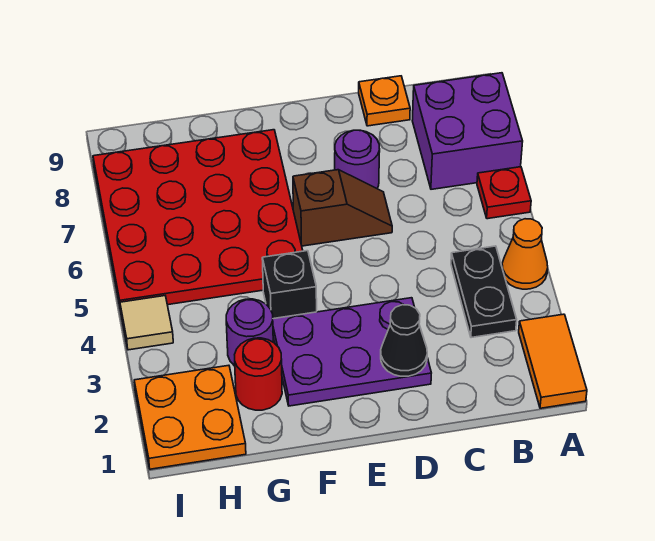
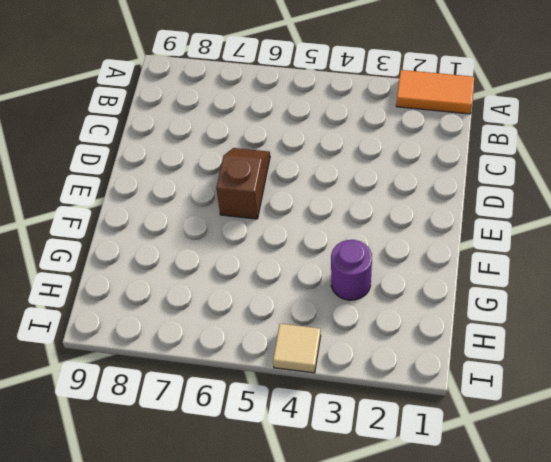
none -> orange cone A4 level 1
none -> red plate A6 level 1
none -> purple brick A7:B8 level 1

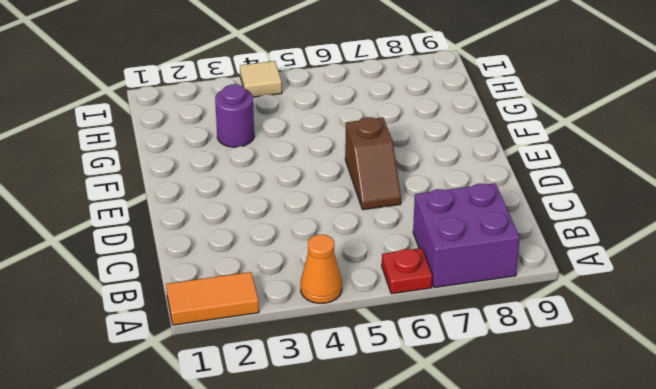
none -> black plate B3:B4 level 1
none -> orange plate C9 level 1
none -> purple plate D2:F3 level 1

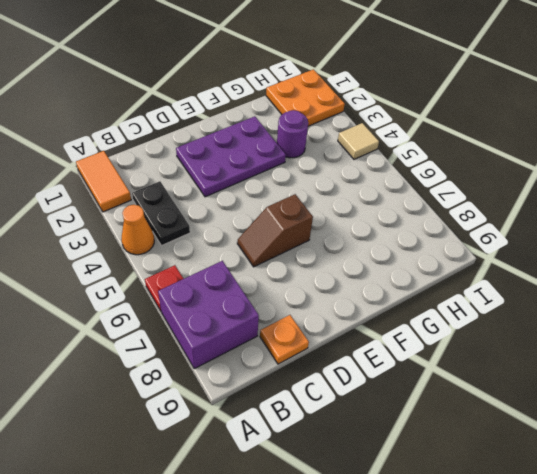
none -> purple round brick D7 level 1
none -> black brick F4 level 1
none -> red plate F5:I8 level 1

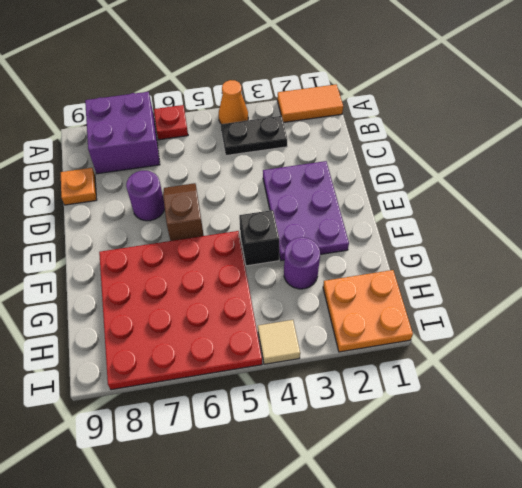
none -> red round brick G2 level 1
none -> black cone D2 level 2

